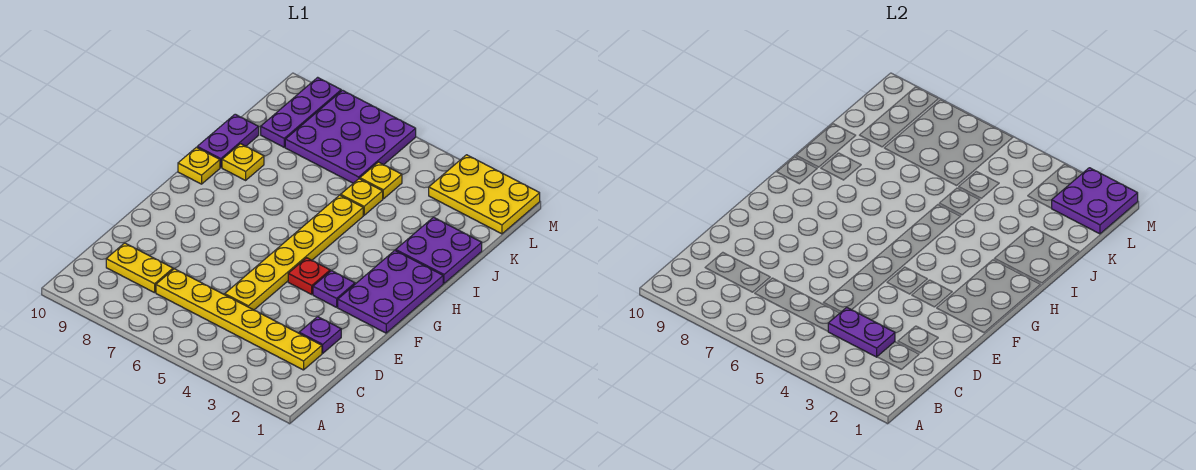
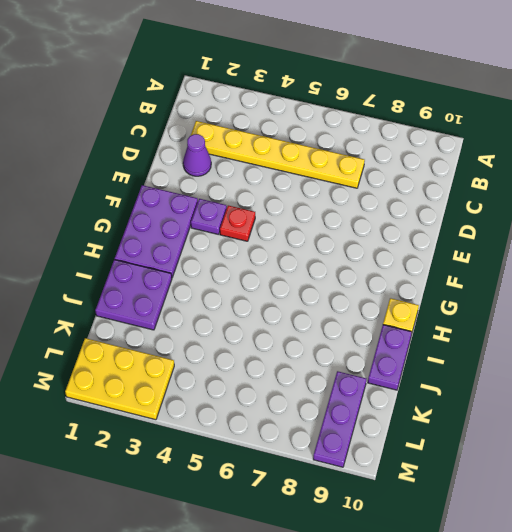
purple cone D2 level 1 -> purple plate D2 level 1
none -> yellow plate C8:C9 level 1
none -> yellow plate D5:I5 level 1
none -> yellow plate I9 level 1

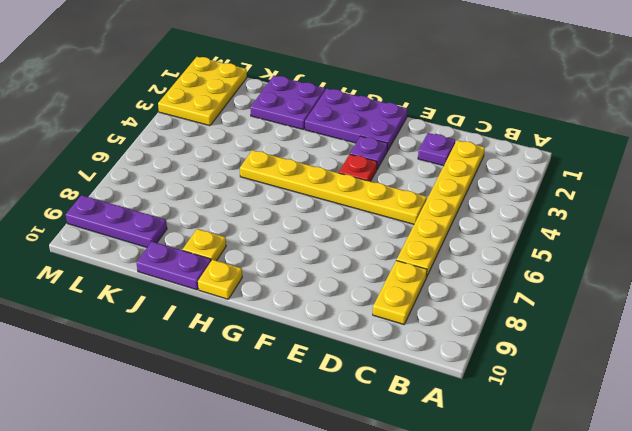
none -> yellow plate J5 level 1
none -> yellow plate K5 level 1
none -> purple plate K6:M8 level 1

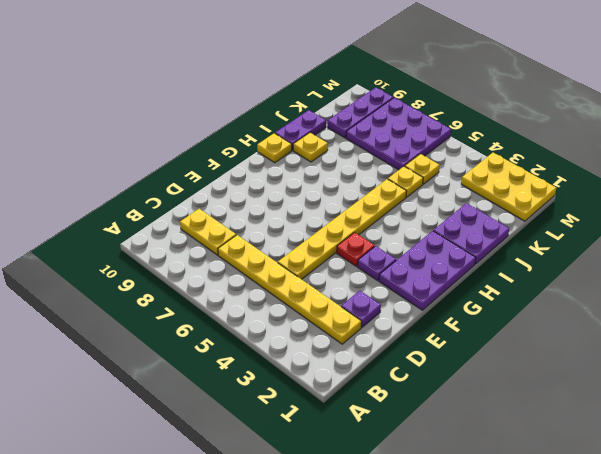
none -> purple plate C3:C4 level 2
none -> purple plate L1:M2 level 2

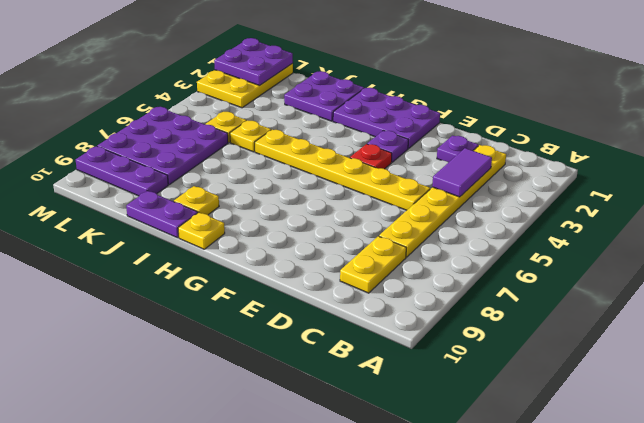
purple tile C3:C4 level 2 -> purple plate C3:C4 level 2

